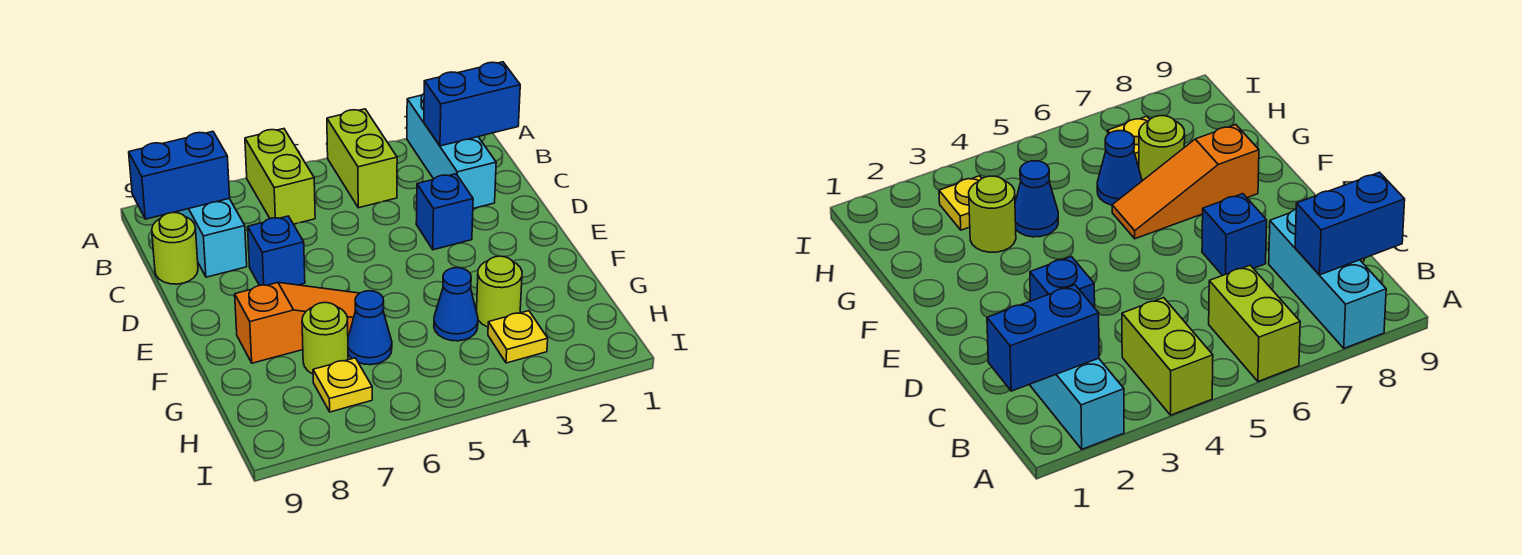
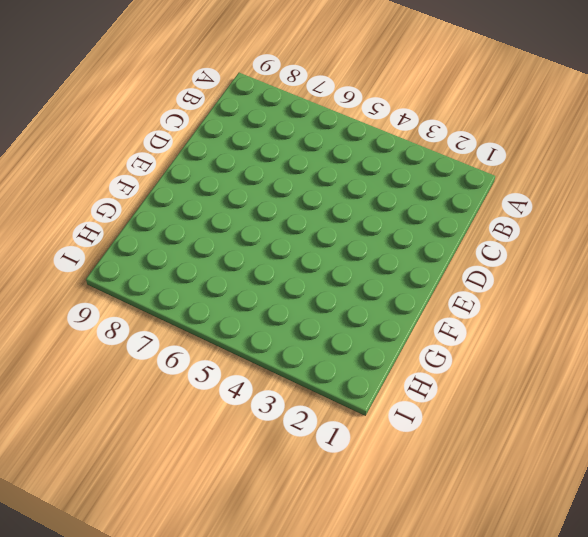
none -> cyan brick A2:C2 level 1
none -> lime brick A4:B4 level 1
none -> lime brick A6:B6 level 1

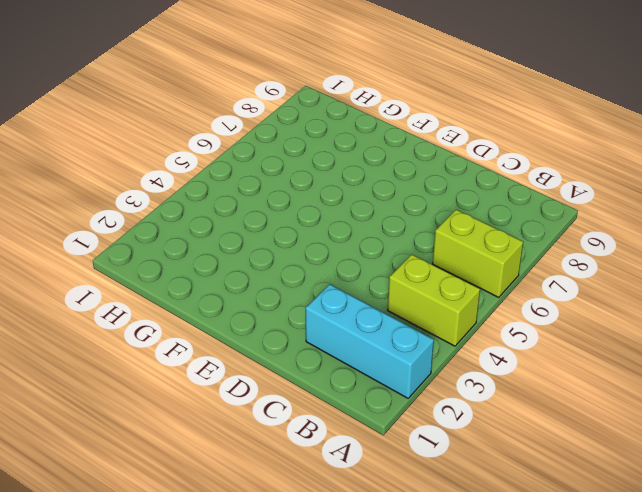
none -> cyan brick A8:C8 level 1
none -> lime round brick C9 level 1
none -> blue brick D3 level 1

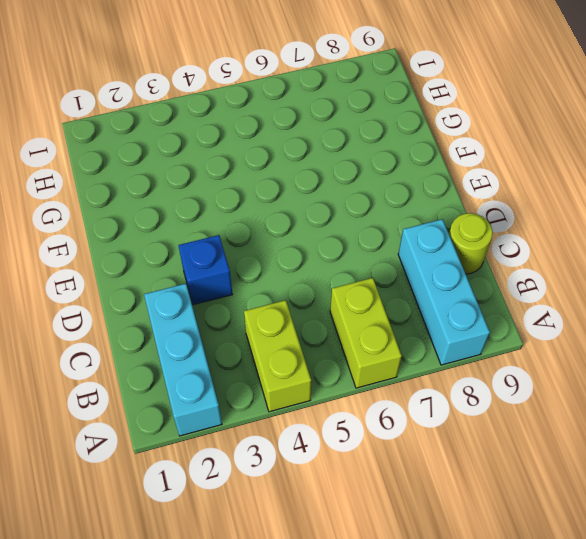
none -> blue brick D7 level 1
none -> orange slope F6:F8 level 1 top 8
none -> lime round brick G3 level 1

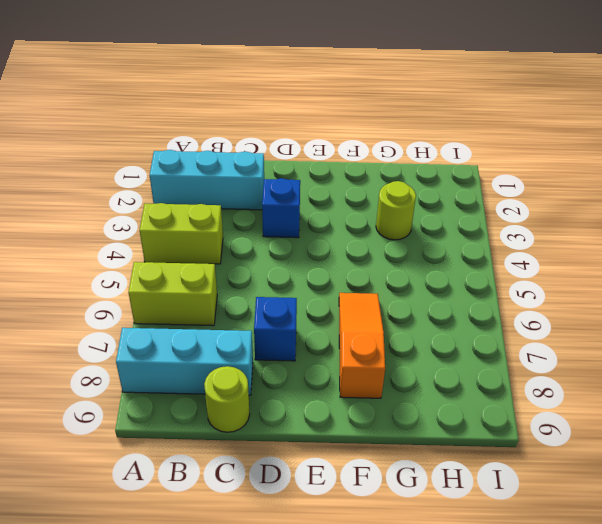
none -> blue cone G4 level 1
none -> blue cone G6 level 1
none -> lime round brick G7 level 1

